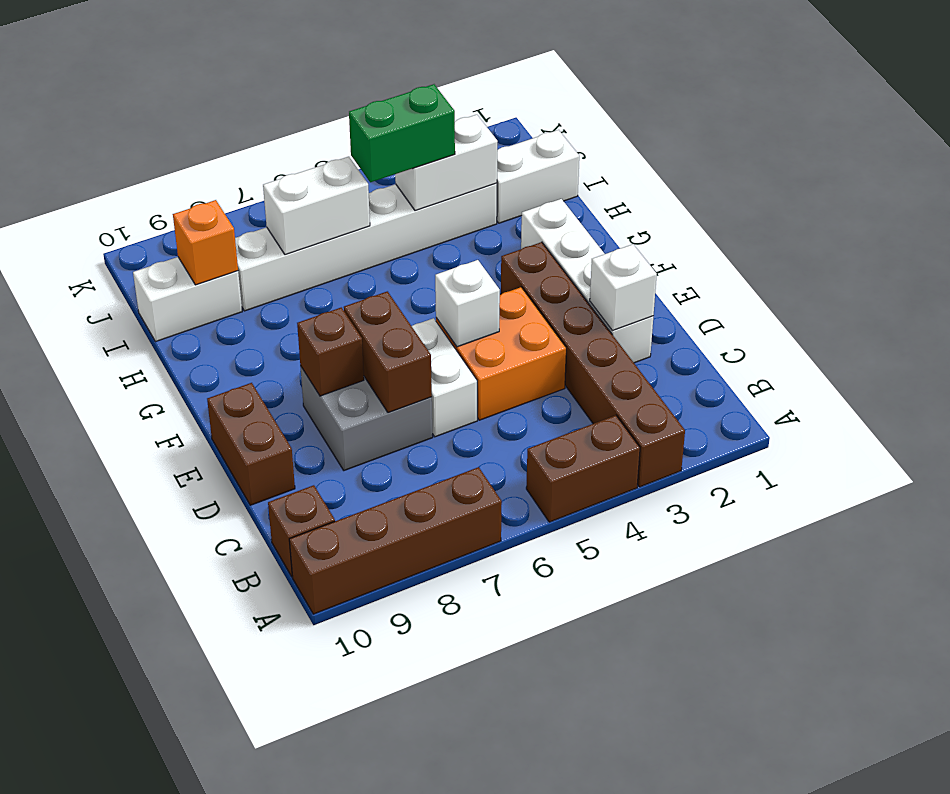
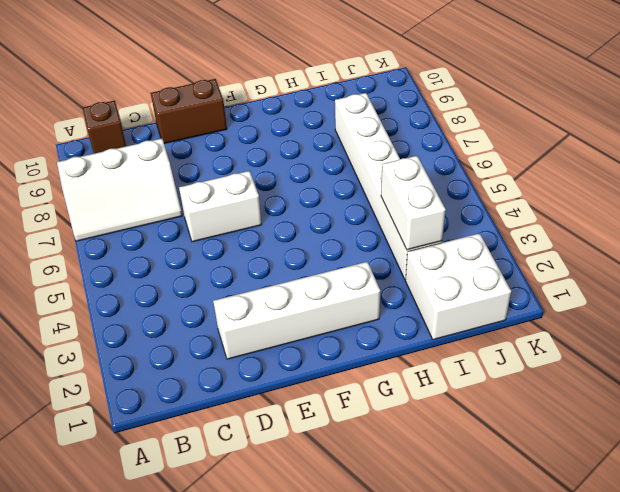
white slope A7:C8 level 1 top 8 -> brown brick A7:A10 level 1
white brick I1:J2 level 1 -> white brick I1:I2 level 1
none -> brown brick A3:F3 level 1
none -> brown brick A4:A5 level 1
none -> orange brick D4:E5 level 1

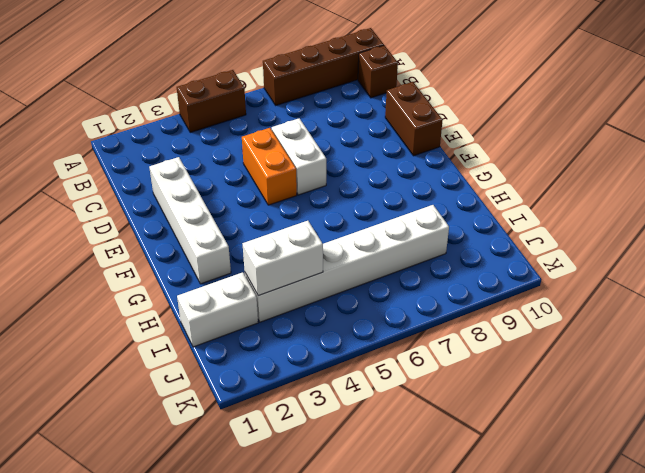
orange brick D5:E5 level 1 -> orange brick D4:E5 level 1
none -> brown brick A3:F3 level 1
none -> grey brick D7:E8 level 1
none -> white brick I9:I10 level 1

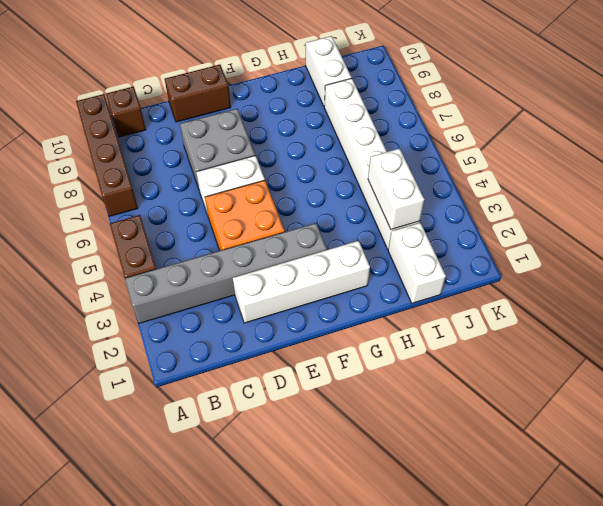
grey brick A3:F3 level 1 -> brown brick A3:F3 level 1
none -> white brick D2 level 2
none -> brown brick D7:E7 level 2
none -> white brick E5 level 2

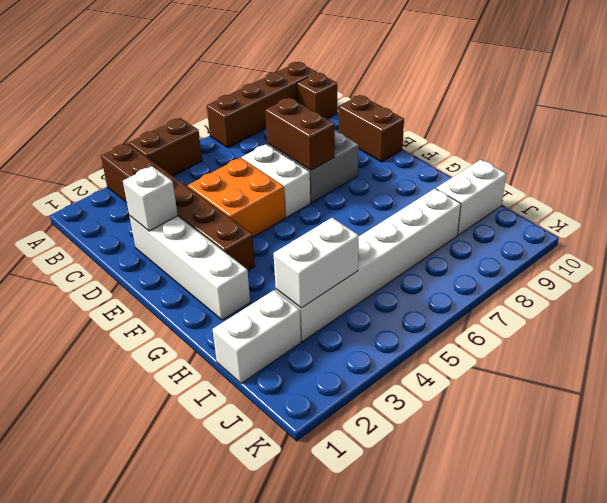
none -> white brick E5 level 2
none -> brown brick E8 level 2
none -> white brick I6:I7 level 2

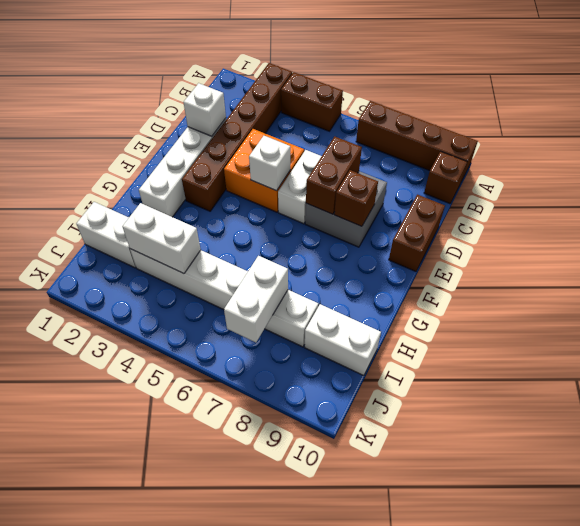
white brick I7:J7 level 2 -> white brick I6:I7 level 2
none -> orange brick I9 level 2
none -> green brick I4:I5 level 3

